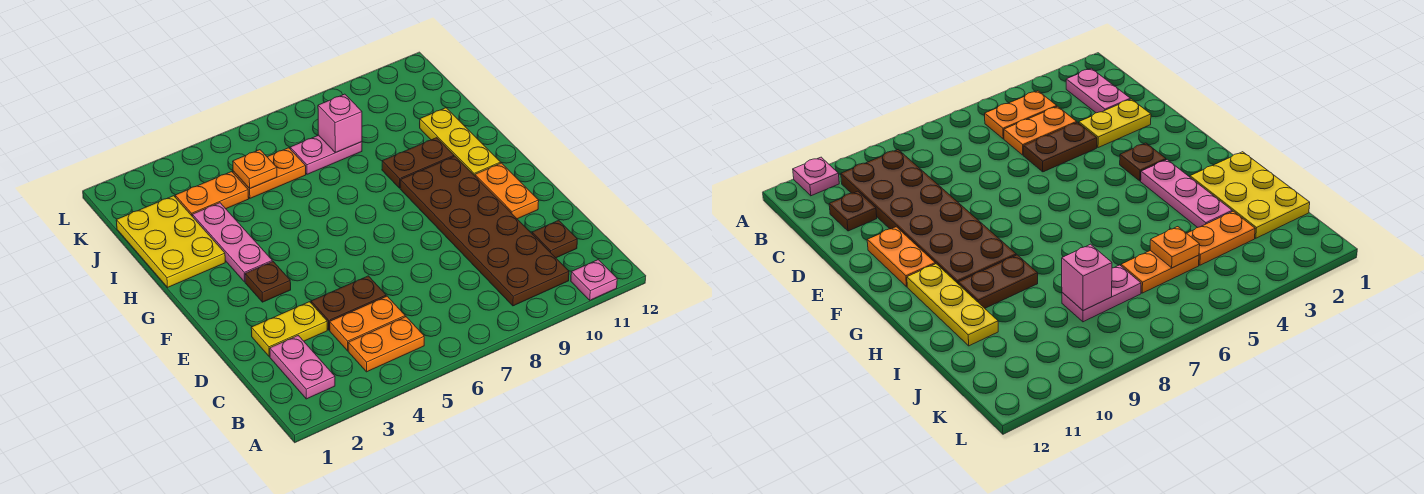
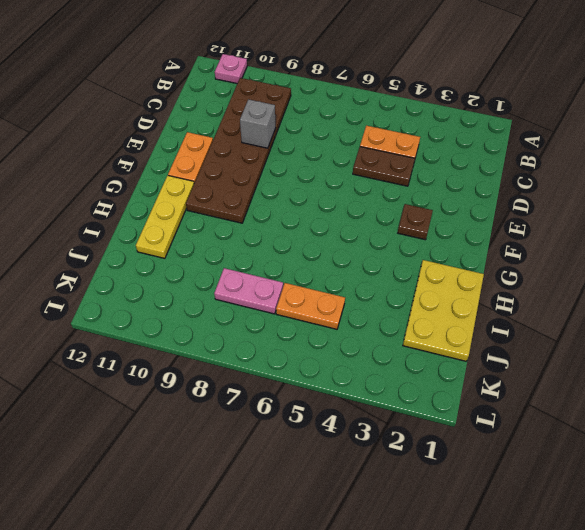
grey brick D9 level 2 -> none
none -> pink plate B2:C2 level 1
none -> orange plate B4:B5 level 1
none -> brown plate C11 level 1

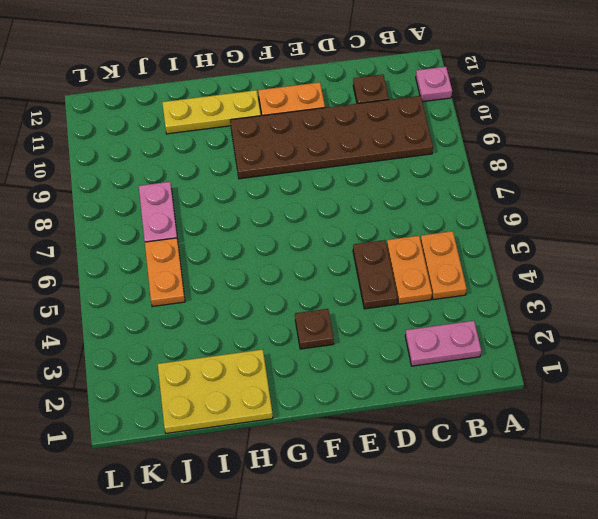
none -> yellow plate D2:D3 level 1
none -> pink plate G3:I3 level 1
none -> brown plate H9:H10 level 1

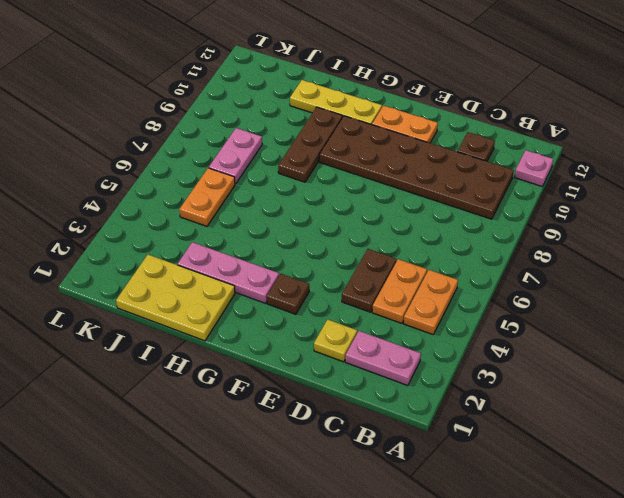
yellow plate D2 level 1 -> yellow plate D2:D3 level 1
brown plate H8:H10 level 1 -> brown plate H9:H10 level 1
none -> orange plate J3:J4 level 1
none -> orange plate J5 level 2
none -> pink brick J8 level 2

